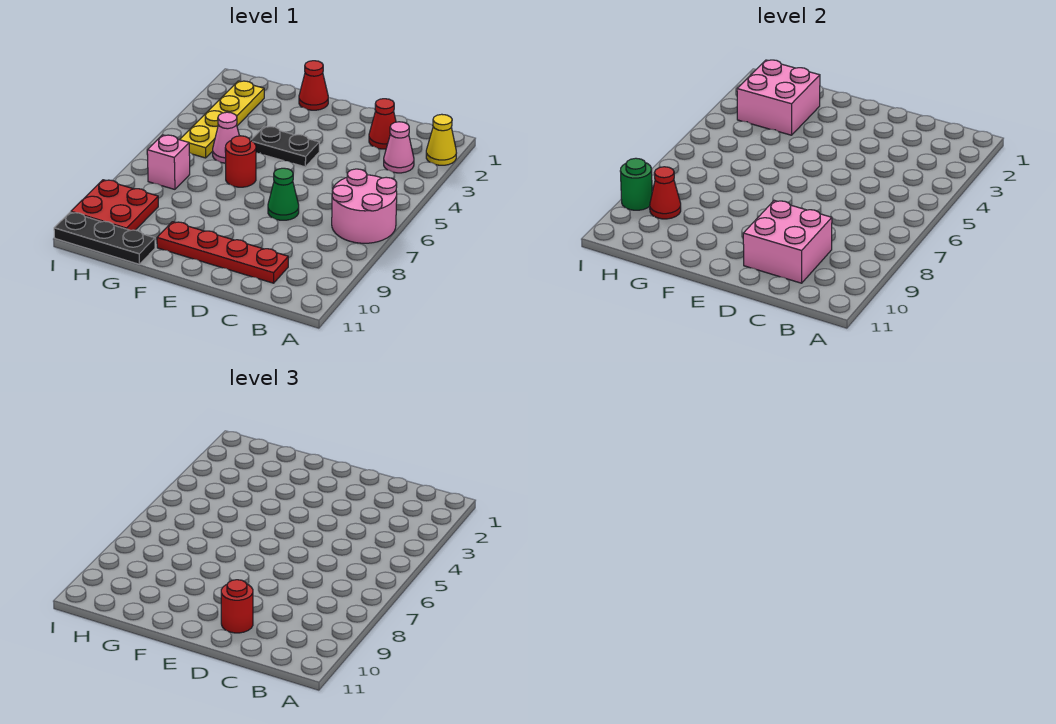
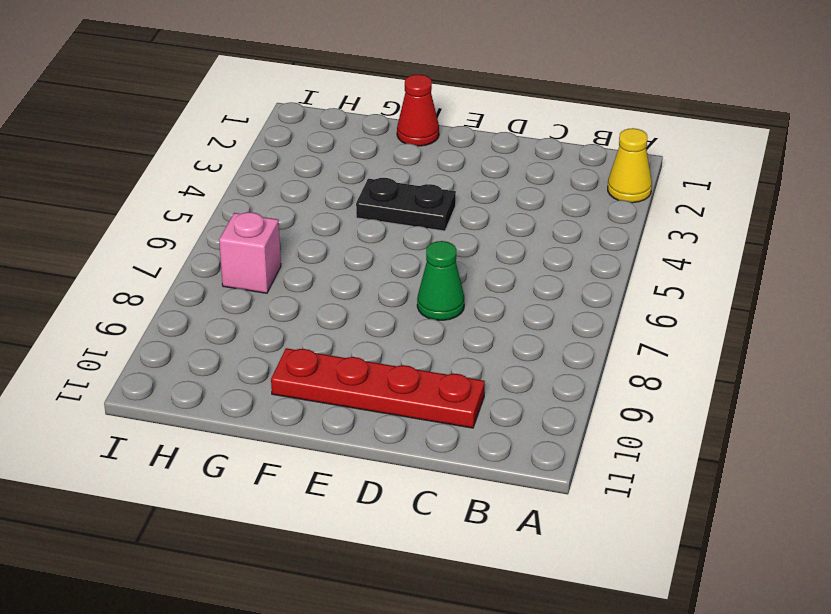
none -> pink round brick A6:B7 level 1
none -> pink cone B3 level 1
none -> red cone C2 level 1

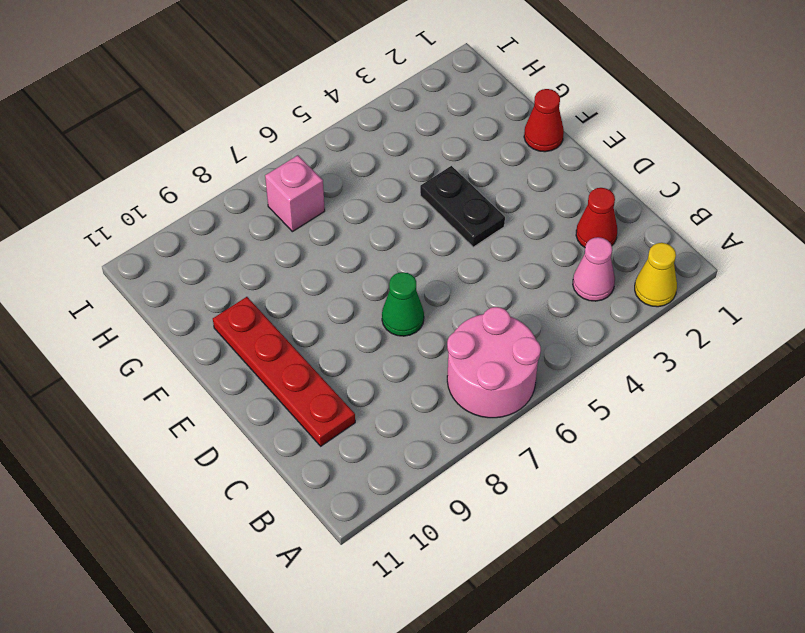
none -> red round brick F6 level 1
none -> pink cone G5 level 1
none -> black plate G11:I11 level 1

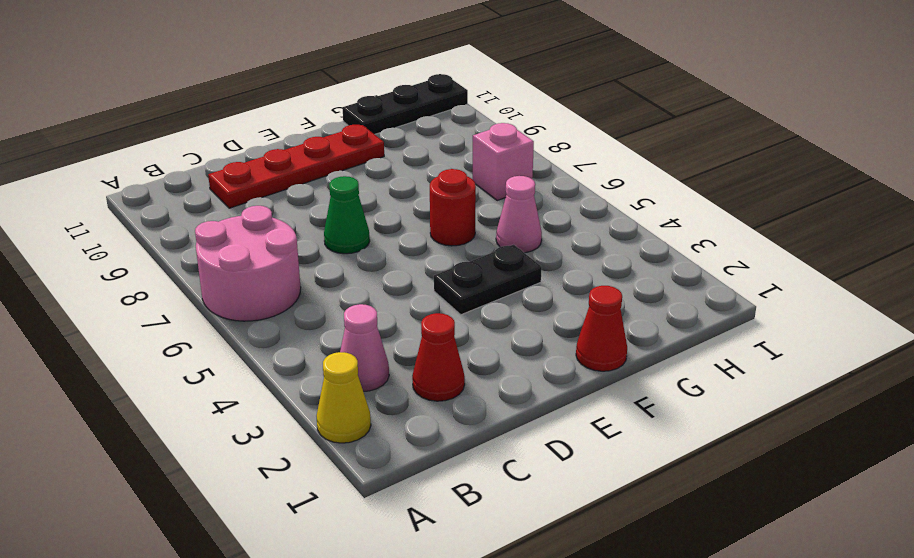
none -> yellow plate H2:H5 level 1
none -> red plate H9:I10 level 1
none -> pink brick C9:D10 level 2

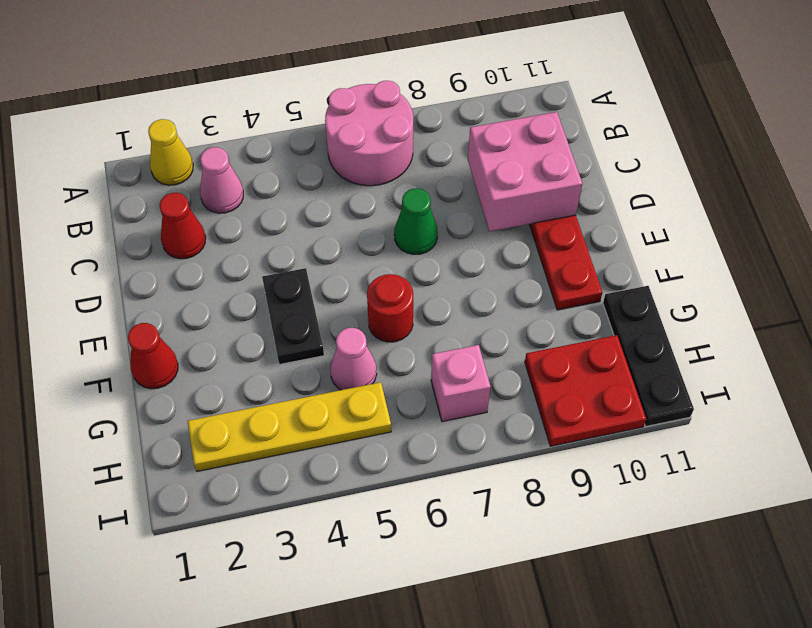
none -> pink brick G2:H3 level 2
none -> red cone H9 level 2
none -> green round brick I9 level 2

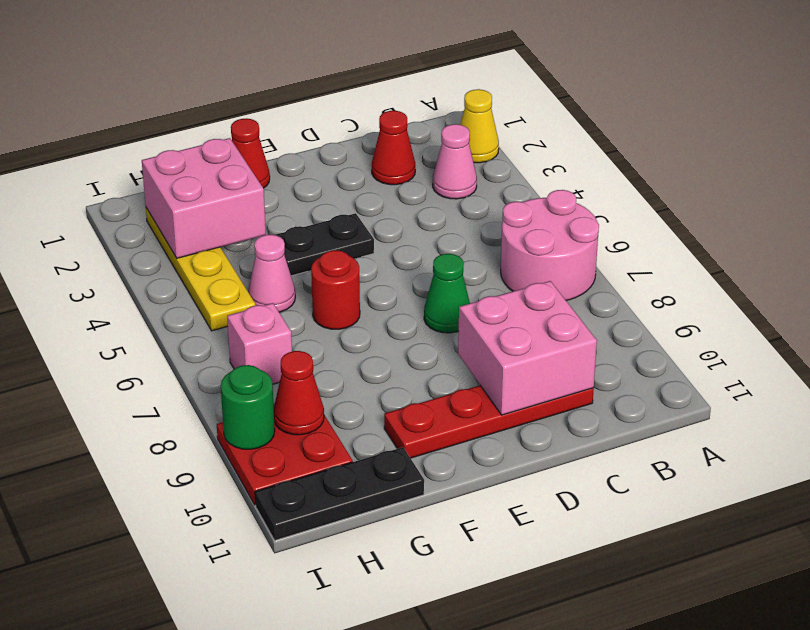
none -> red round brick D10 level 3

